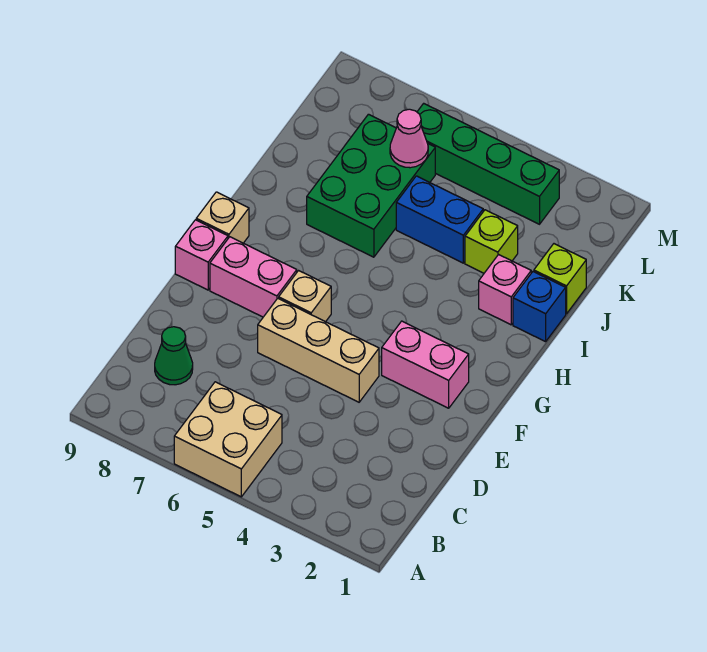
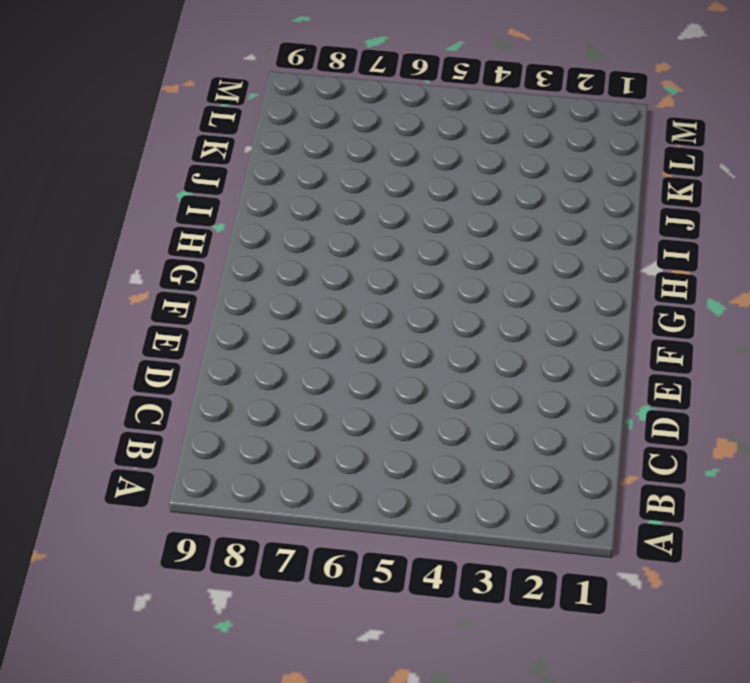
none -> tan brick A5:B6 level 1
none -> green cone C8 level 1
none -> tan brick E4:E6 level 1

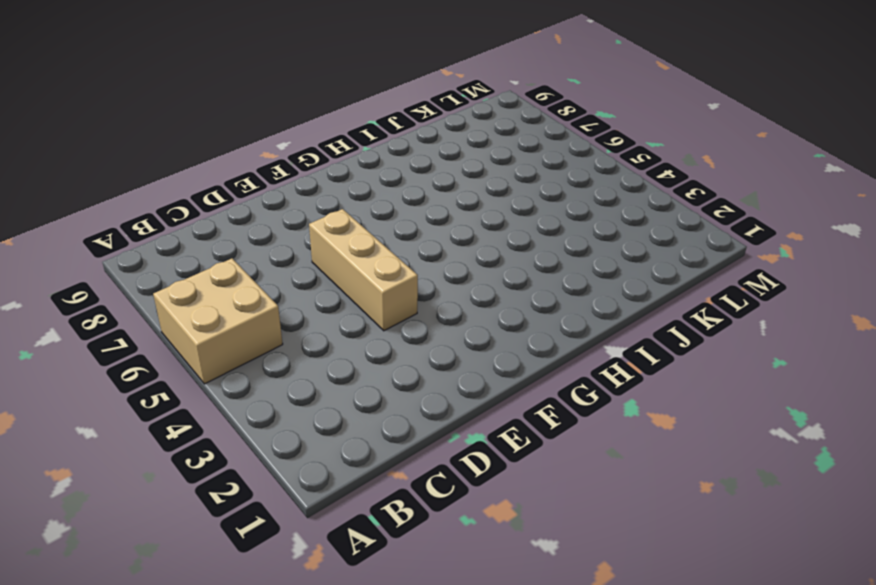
none -> green cone C8 level 1
none -> pink brick F2:F3 level 1
none -> tan brick F6 level 1

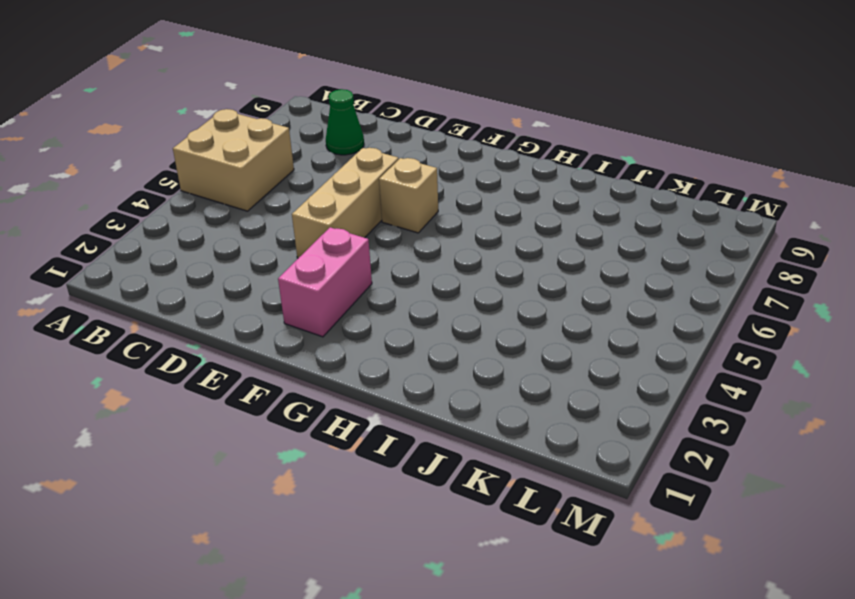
none -> pink brick F7:F8 level 1
none -> pink brick F9 level 1
none -> tan brick G9 level 1

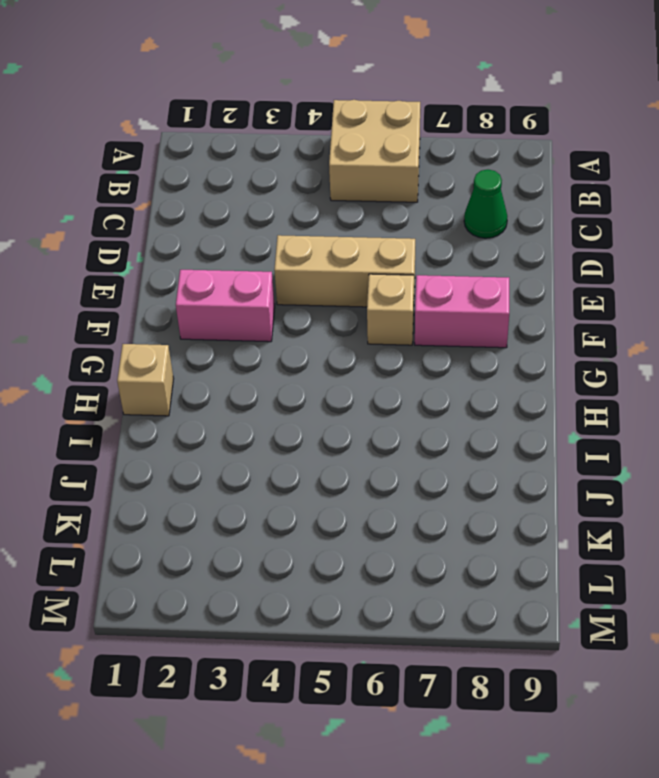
tan brick H1 level 1 -> tan brick G9 level 1
none -> pink brick F9 level 1
none -> blue brick I1 level 1
none -> pink brick I2 level 1

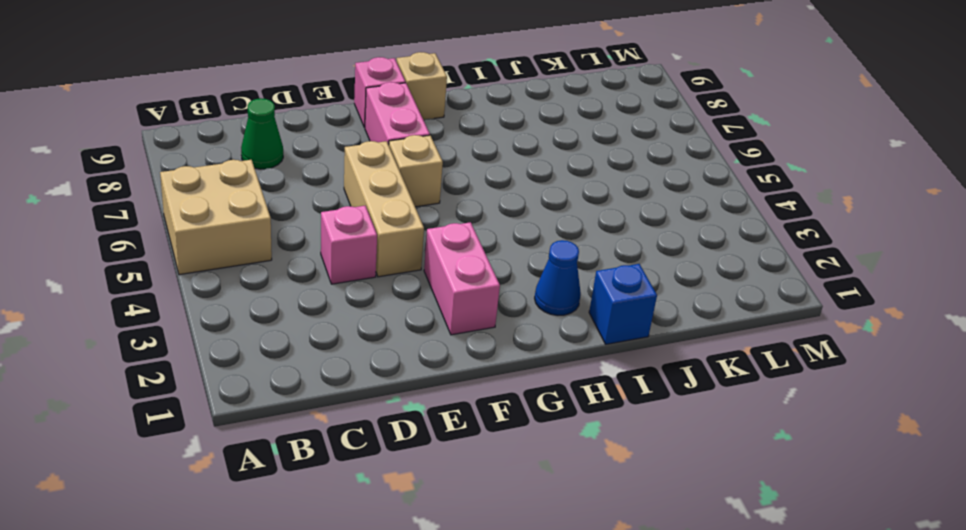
pink brick D4 level 1 -> pink brick I2 level 1
blue cone H2 level 1 -> none
none -> green brick I6:K7 level 1
none -> lime brick J1 level 1
none -> lime brick J3 level 1

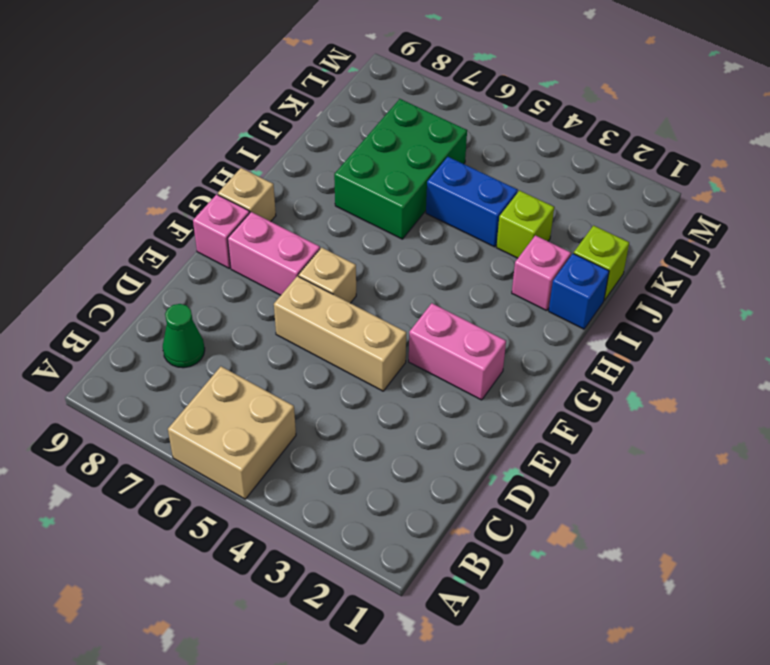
none -> green brick L3:L6 level 1
none -> pink cone K6 level 2

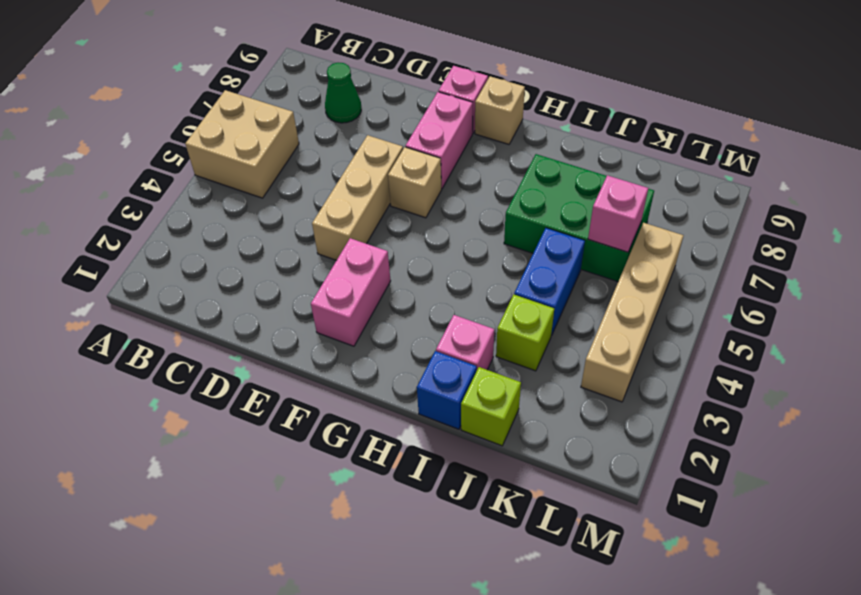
pink brick K6 level 2 -> pink cone K6 level 2
tan brick L3:L6 level 1 -> green brick L3:L6 level 1

